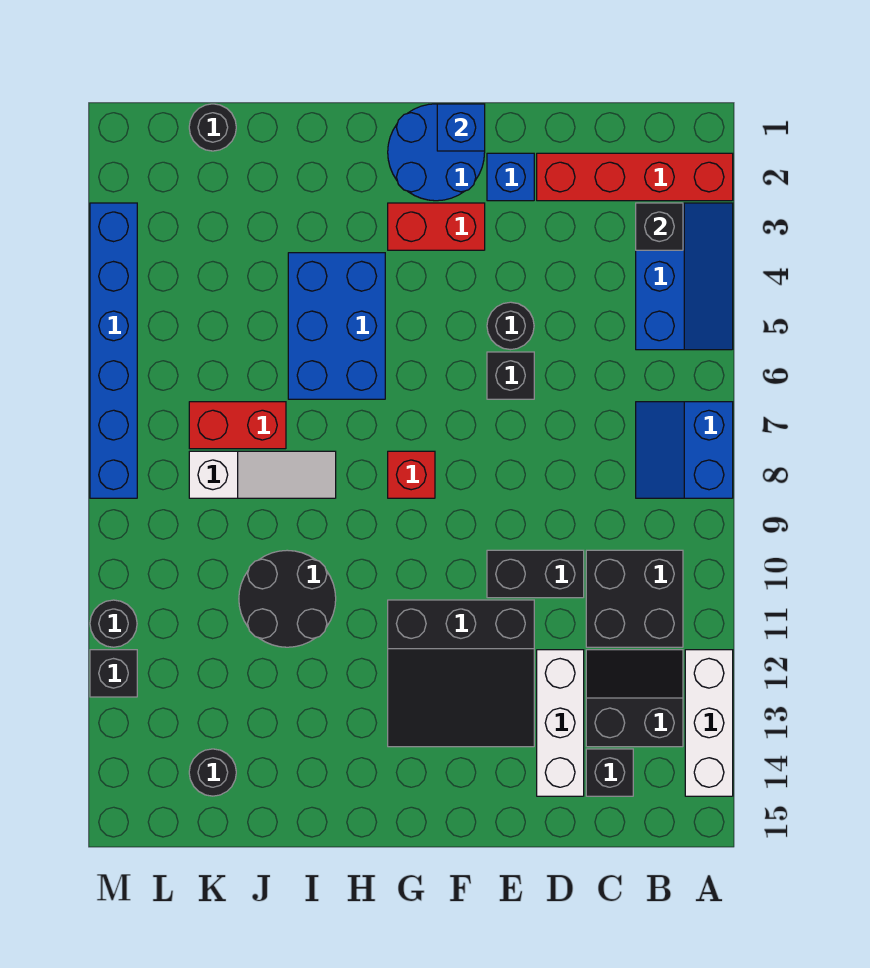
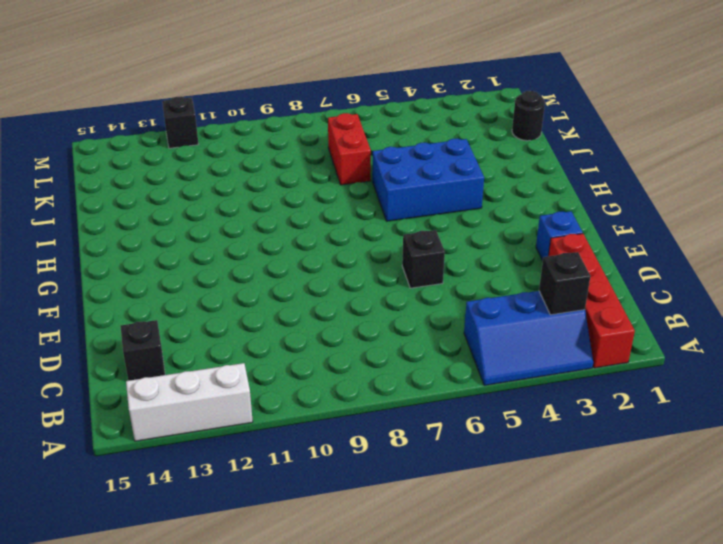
none -> blue slope A7:B8 level 1 top A
none -> black brick B10:C11 level 1
none -> black slope B12:C13 level 1 top 13

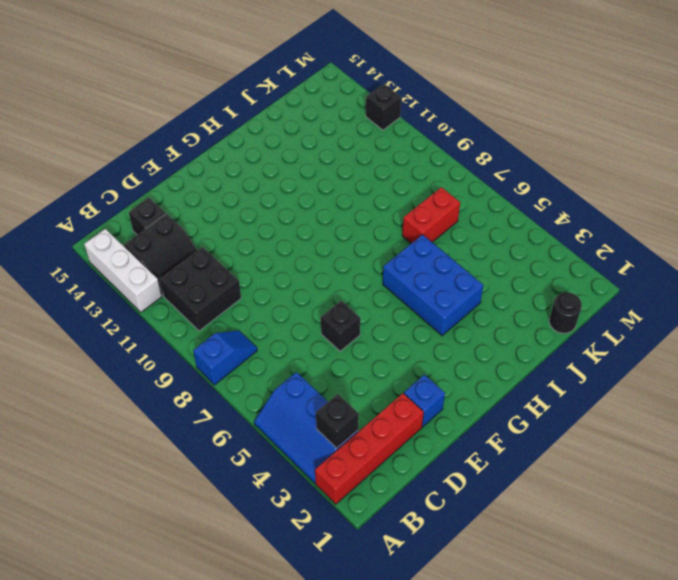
blue slope A8:B8 level 1 top A -> blue slope A7:B8 level 1 top A
none -> black brick D10:E10 level 1
none -> white brick D12:D14 level 1
none -> black round brick E5 level 1

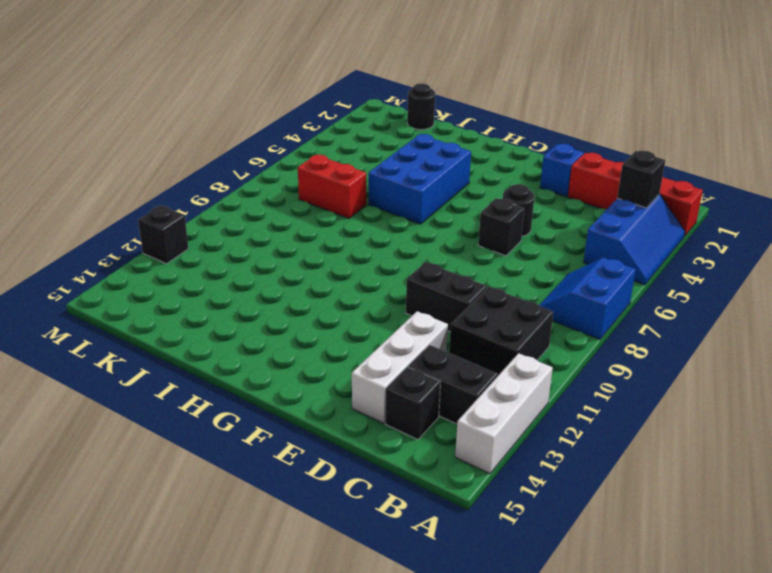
none -> black slope E11:G13 level 1 top 11
none -> blue round brick F1:G2 level 1
none -> red brick F3:G3 level 1

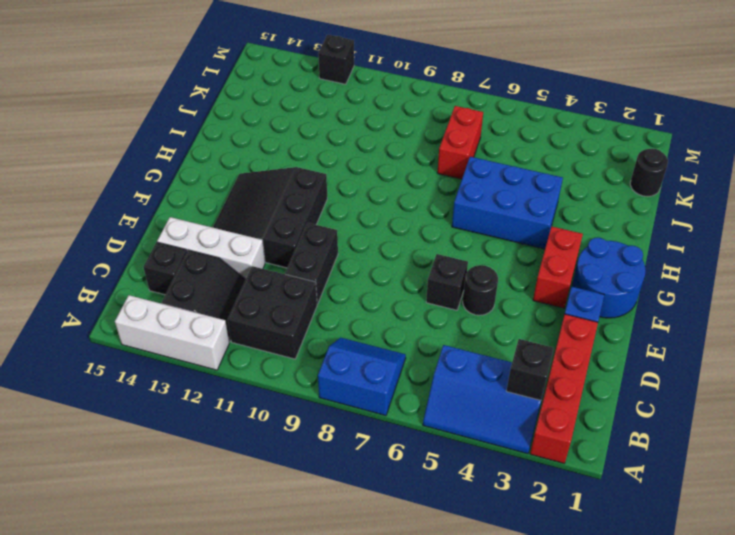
none -> red brick G8 level 1
none -> white slope I8:K8 level 1 top K
none -> black round brick I10:J11 level 1

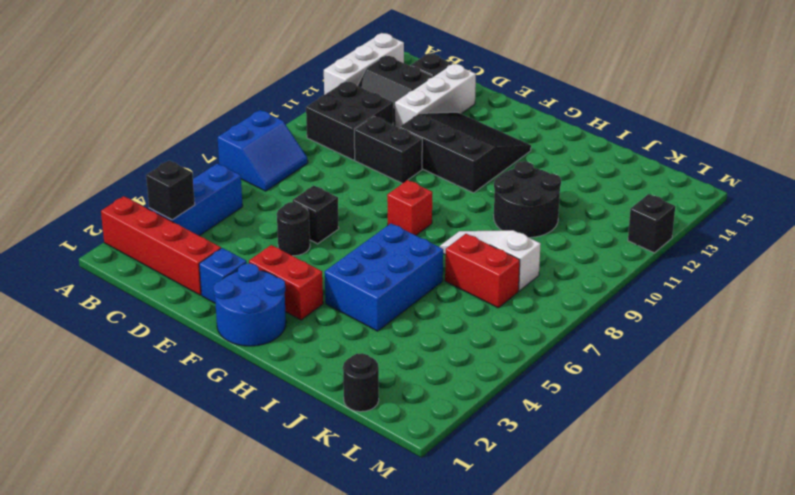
none -> black round brick K14 level 1
none -> blue brick M3:M8 level 1
none -> black round brick M11 level 1

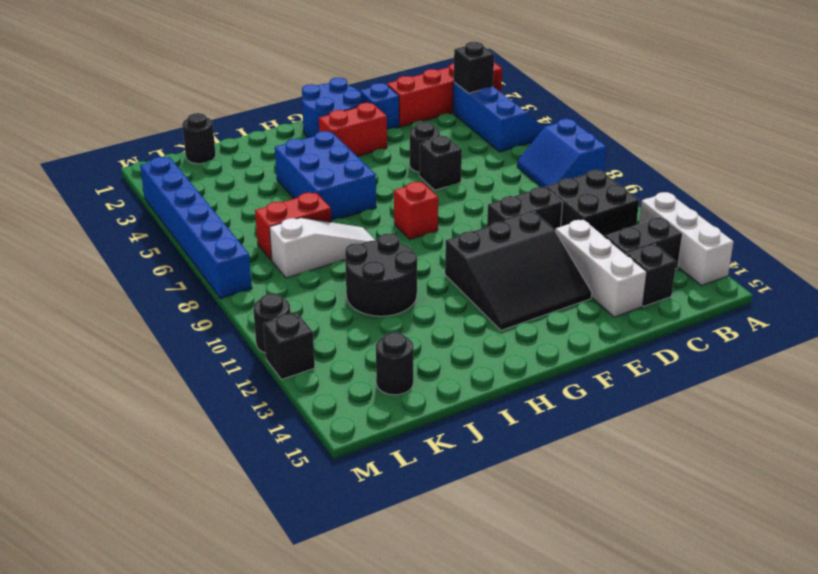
none -> blue brick F1 level 2

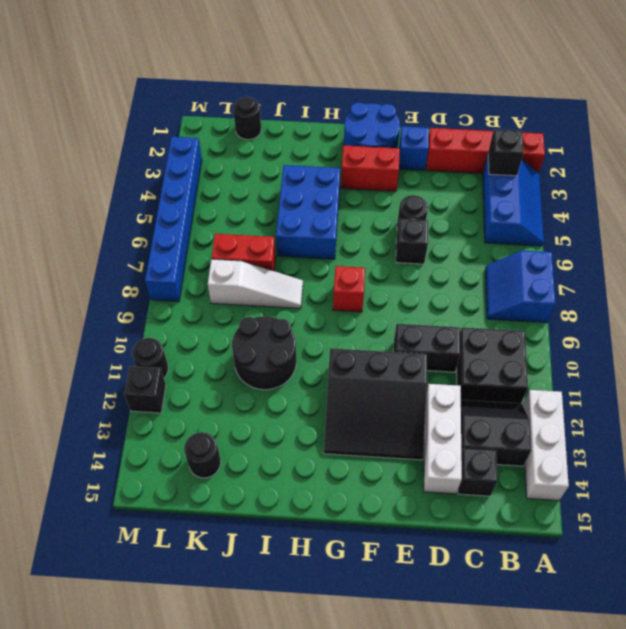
none -> blue brick F1 level 2

